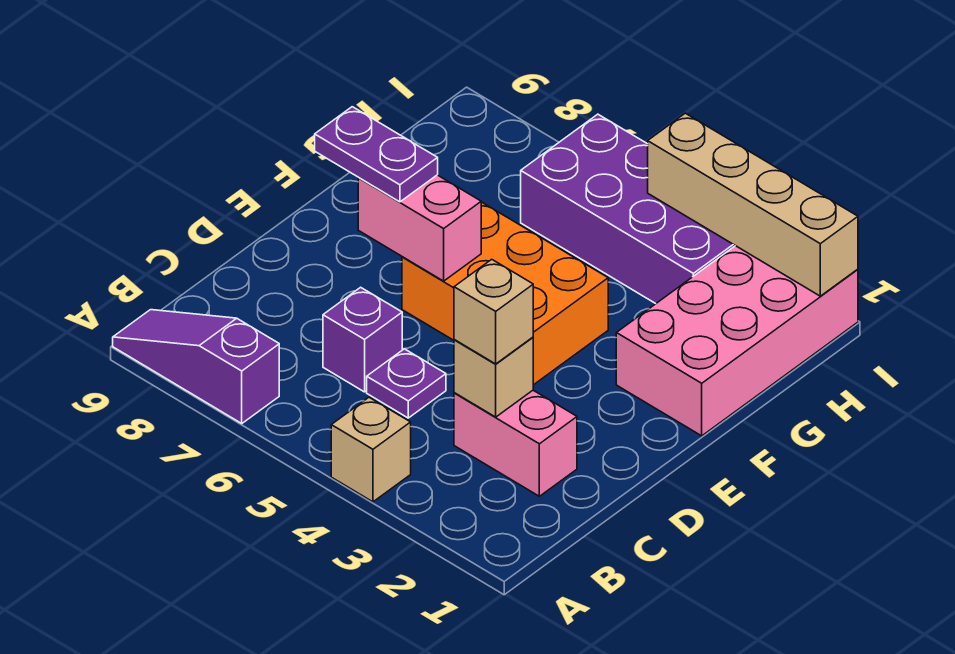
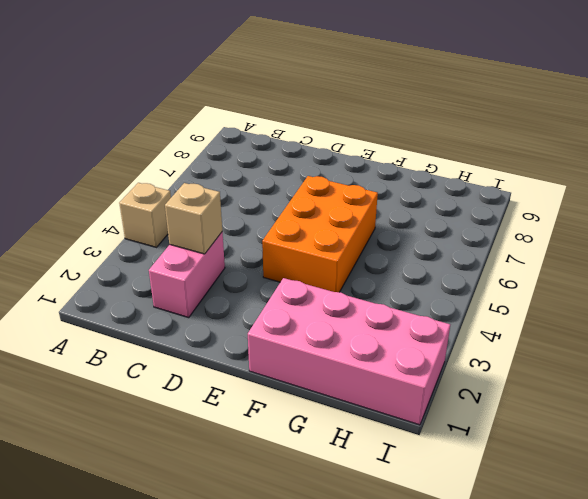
none -> purple slope A7:A9 level 1 top 7
none -> purple plate C5 level 1
none -> purple brick C6 level 1

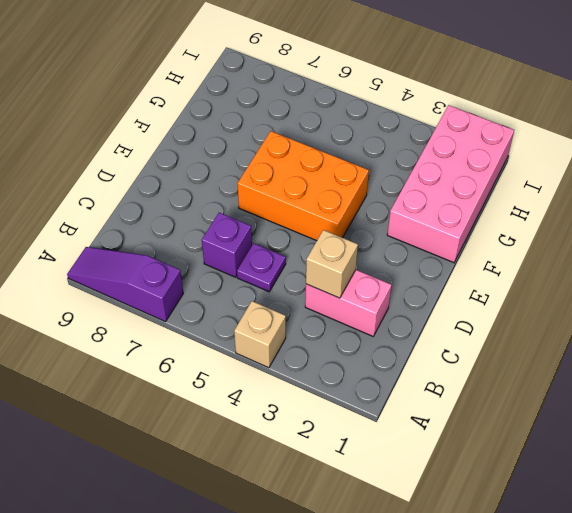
none -> purple brick H3:I6 level 1
none -> pink brick E6:E7 level 2
none -> tan brick I1:I4 level 2

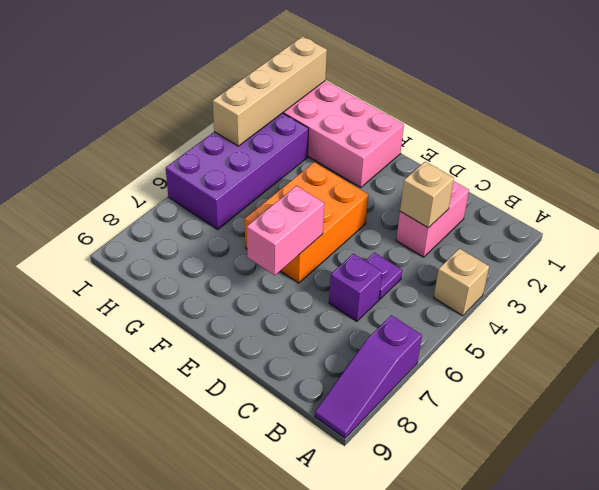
none -> tan brick C3 level 3
none -> purple plate E7:E8 level 3

